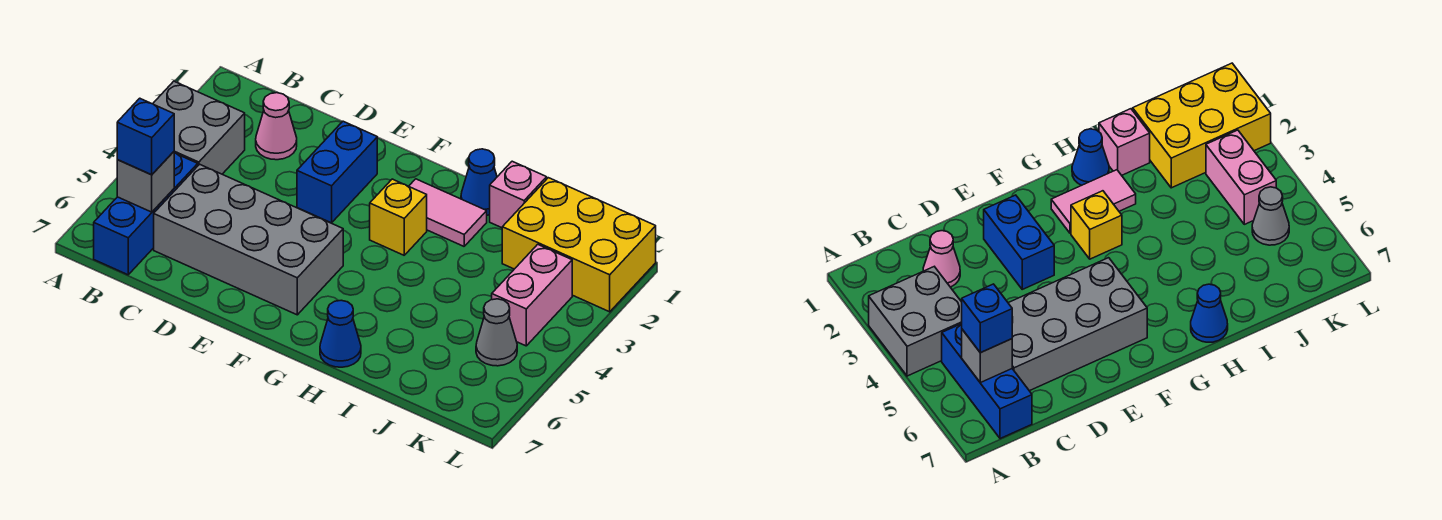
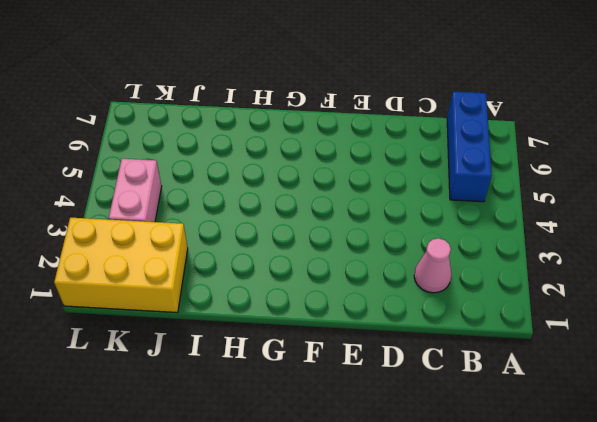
none -> grey brick A3:B4 level 1
none -> grey brick C5:F6 level 1
none -> blue brick E2:E3 level 1

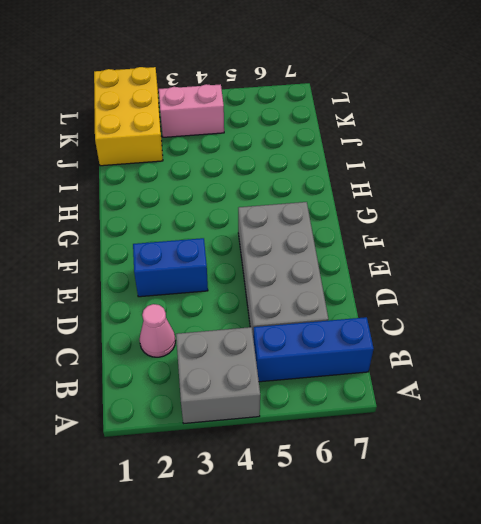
none -> pink tile G2:H2 level 1
none -> yellow brick G3 level 1
none -> blue cone H1 level 1

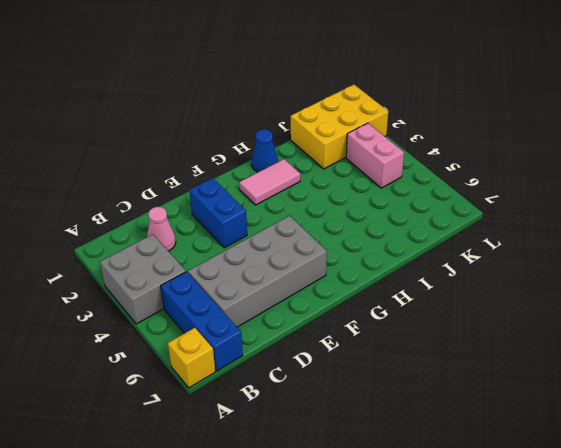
yellow brick A7 level 1 -> yellow brick G3 level 1
none -> blue cone H7 level 1
none -> pink brick I1 level 1
none -> grey cone K5 level 1

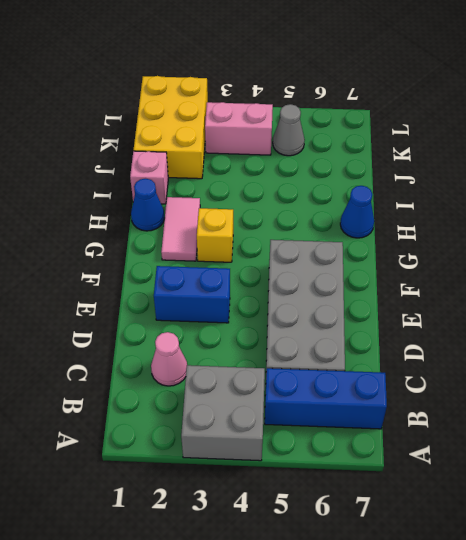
none -> grey brick B6 level 2
none -> blue brick B6 level 3

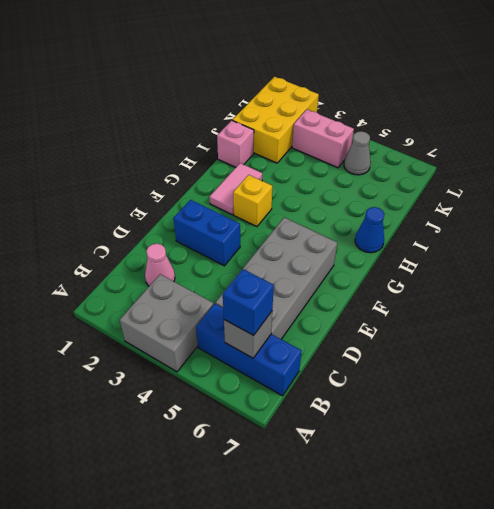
none -> blue cone H1 level 1

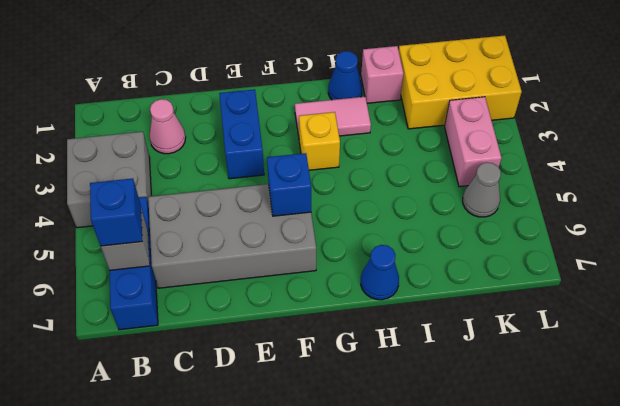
blue brick F5 level 2 -> none

